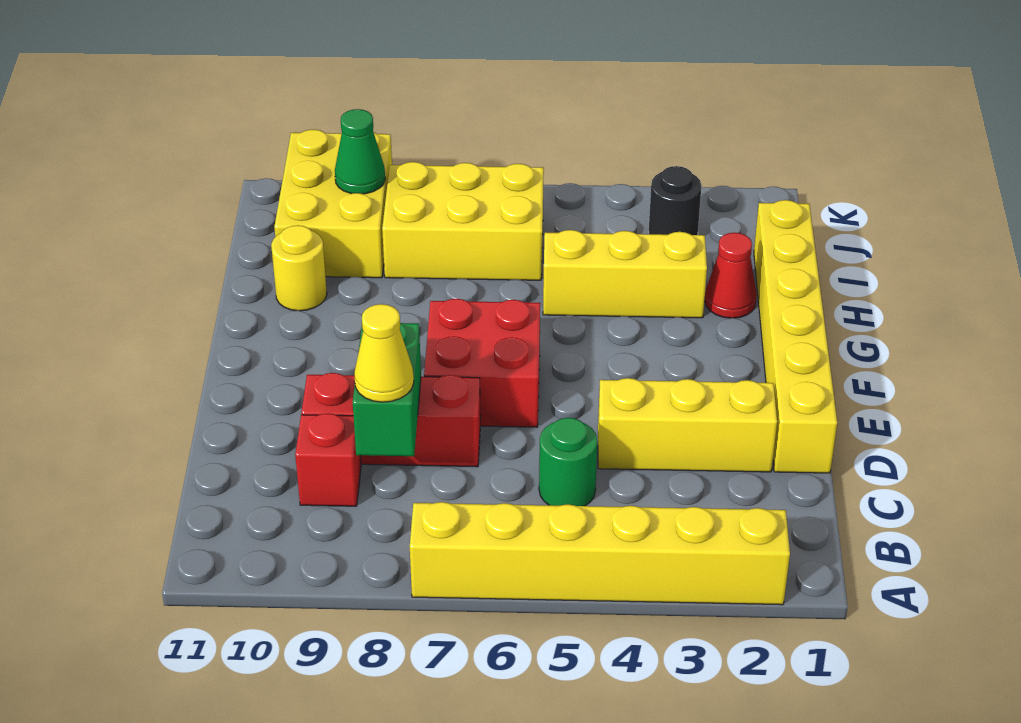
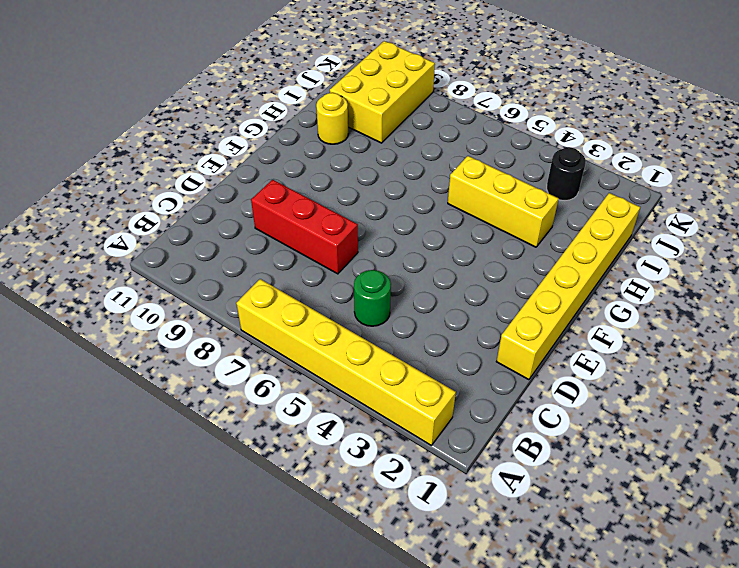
none -> red brick C9 level 1
none -> yellow brick D2:D4 level 1
none -> red brick E6:F7 level 1

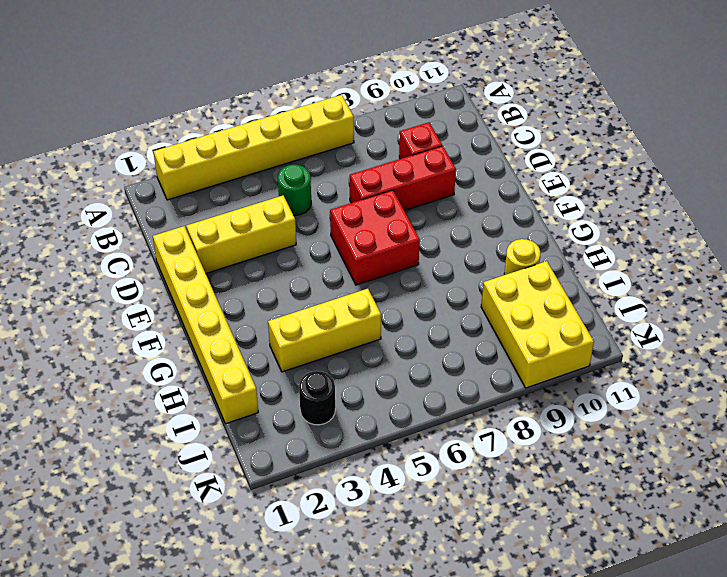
none -> red cone H2 level 1
none -> yellow brick I6:J8 level 1
none -> green brick C8:D8 level 2

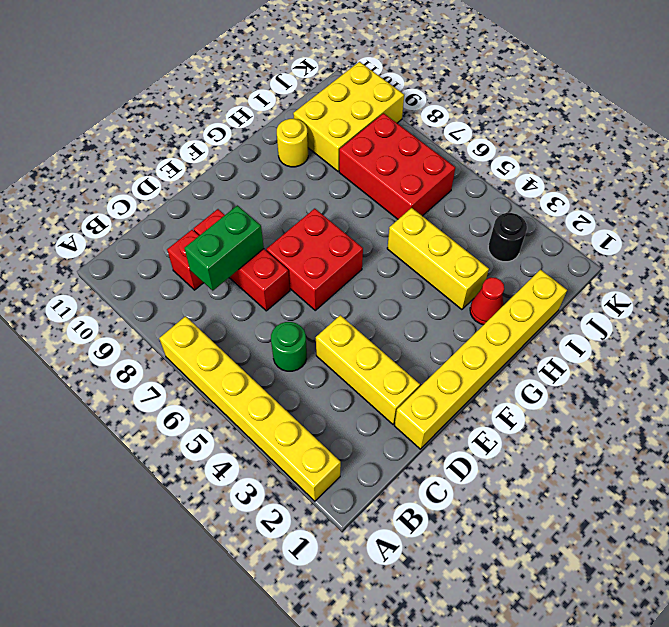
red brick I6:J8 level 1 -> yellow brick I6:J8 level 1
none -> green cone J9 level 2
none -> yellow cone C8 level 3

